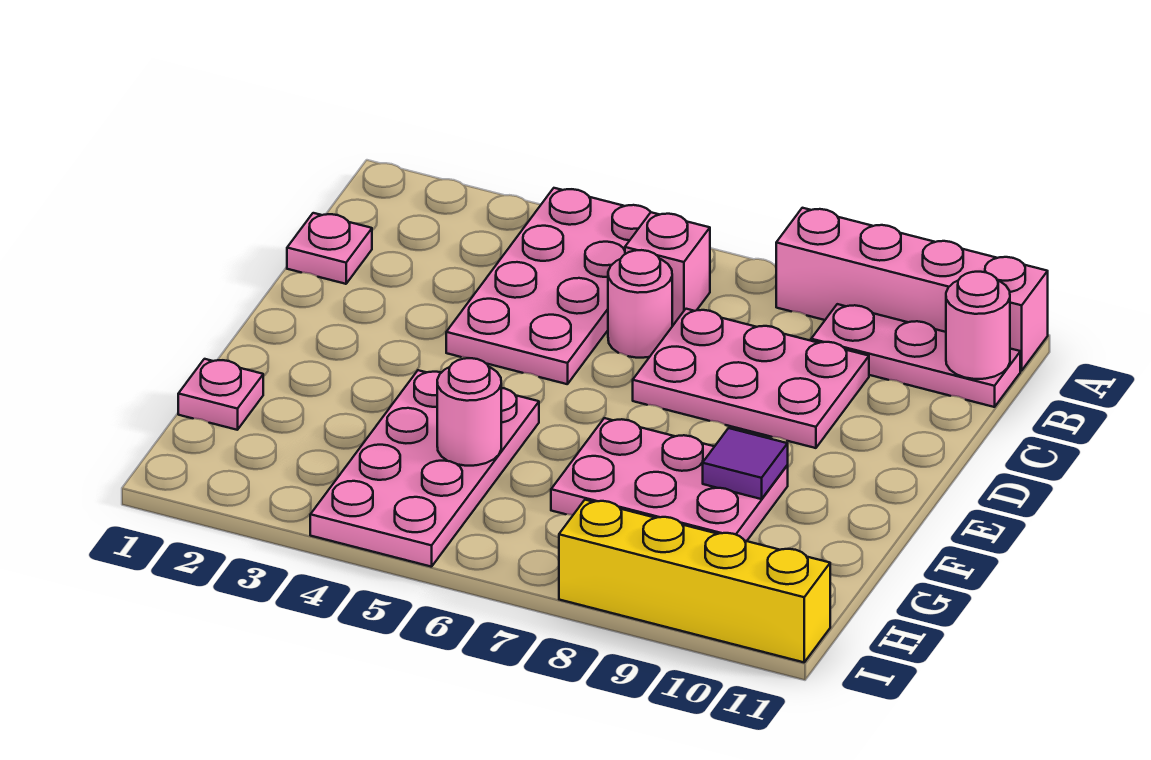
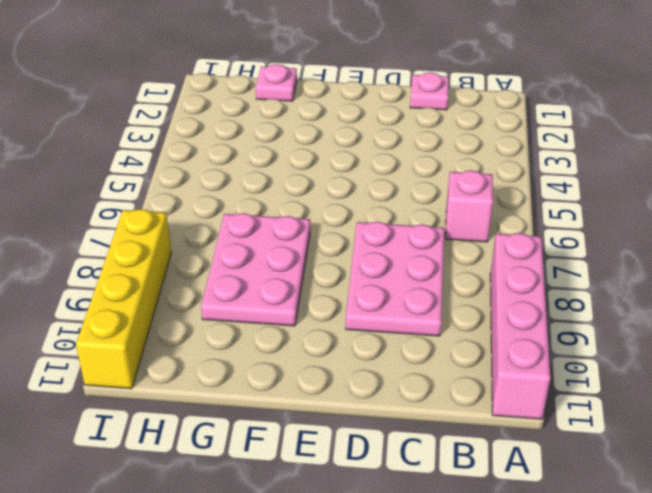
none -> pink plate A4:D5 level 1
none -> pink plate B9:B11 level 1
none -> pink round brick C6 level 1

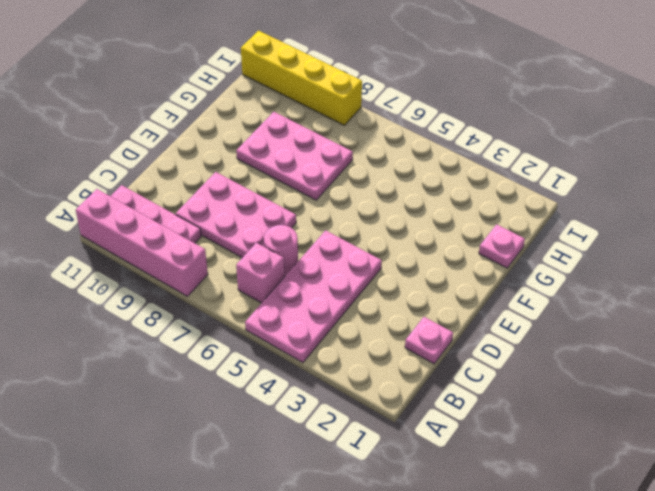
none -> pink plate F4:I5 level 1
none -> pink round brick B11 level 2
none -> purple tile F9 level 2

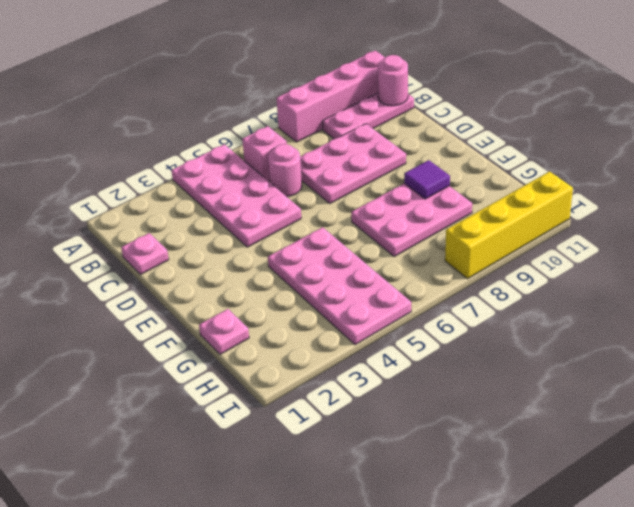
none -> pink round brick G5 level 2

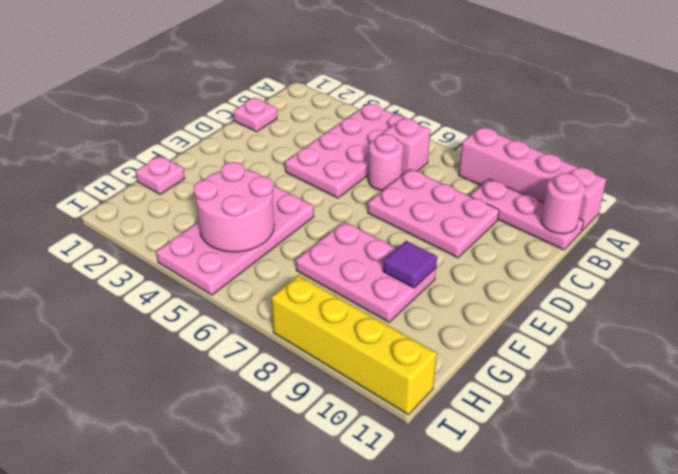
pink round brick G4:H5 level 2 -> pink round brick G5 level 2

